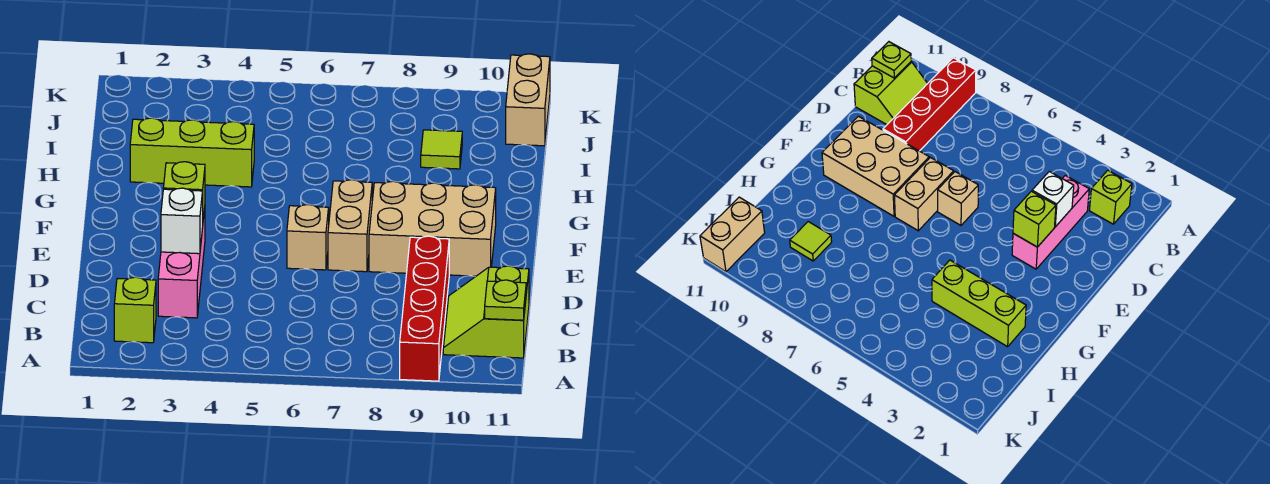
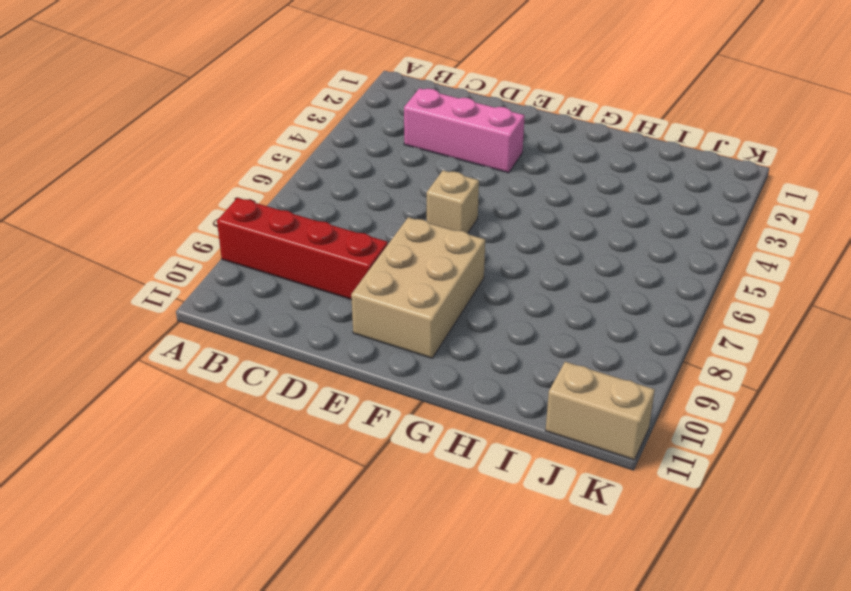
none -> lime brick B2 level 1
none -> lime slope B10:C11 level 1 top 11
none -> tan brick E7:F7 level 1

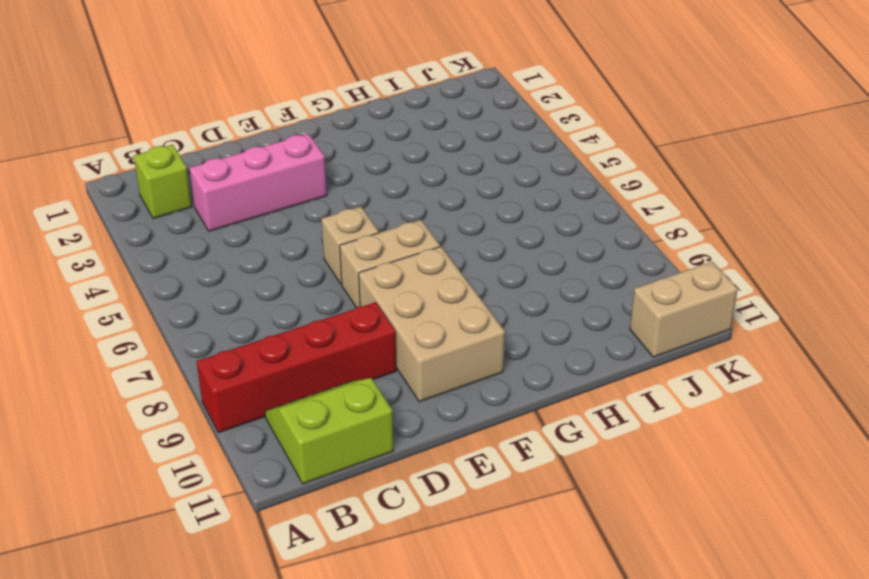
none -> lime brick H2:H4 level 1
none -> lime tile I9 level 1
none -> lime plate B11 level 2

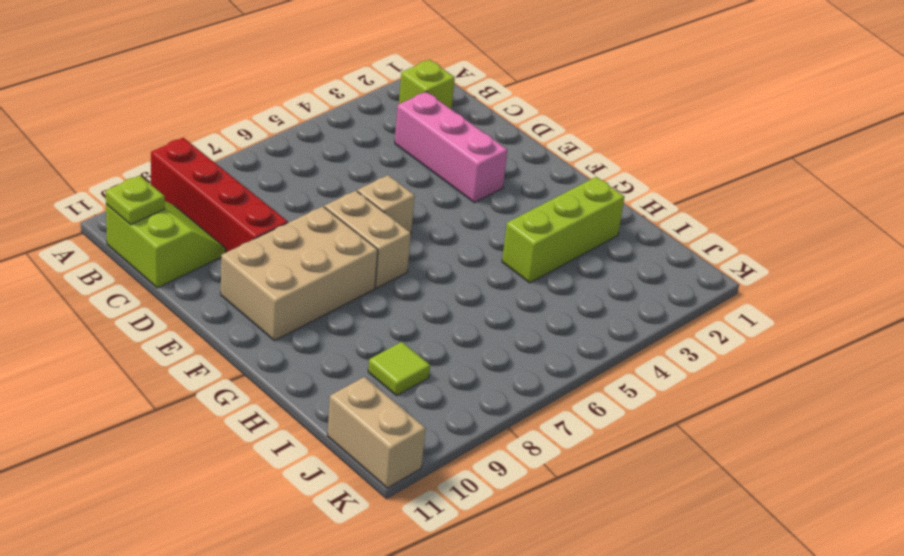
none -> white brick D3 level 2
none -> lime brick E3 level 2

